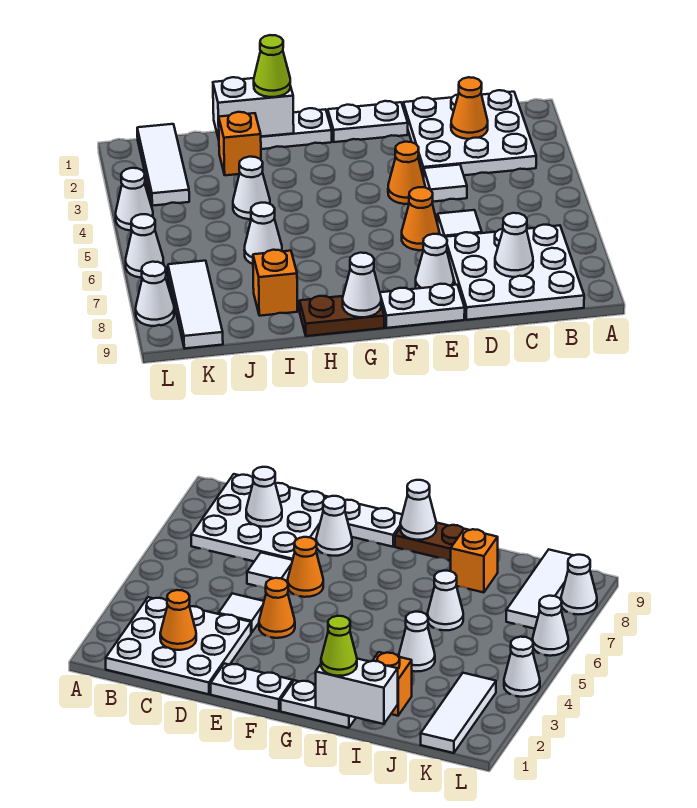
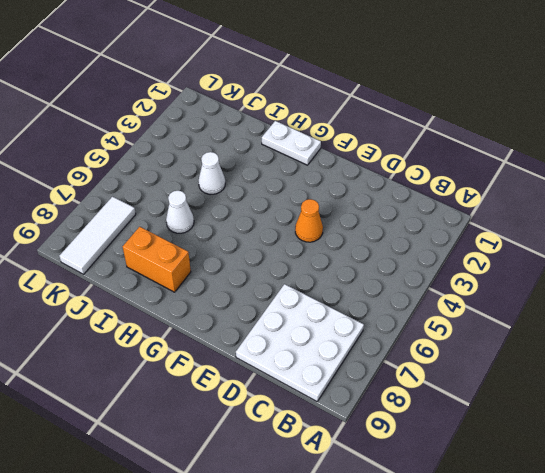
orange brick H8:I8 level 1 -> orange brick I8 level 1
none -> white plate B1:D3 level 1
none -> white tile D4 level 1
none -> white tile D6 level 1

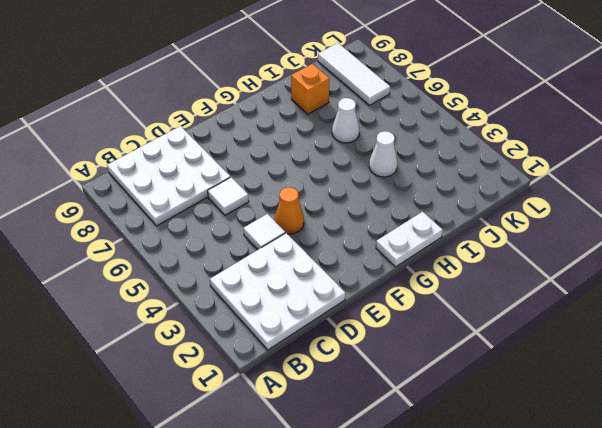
none -> white plate E1:F1 level 1
none -> orange cone E6 level 1
none -> white cone E8 level 1

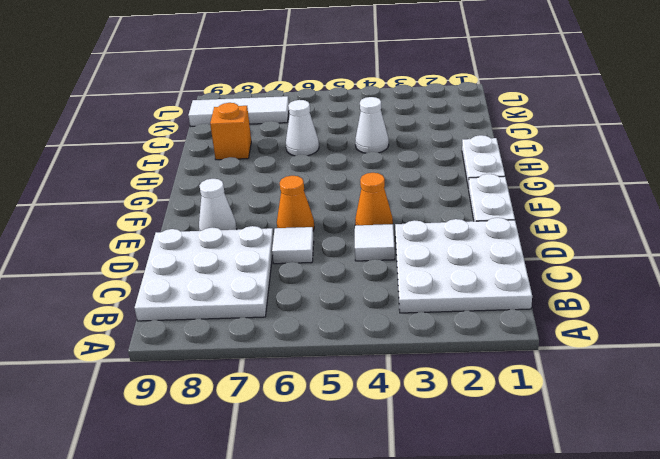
none -> white plate E9:F9 level 1
none -> brown plate G9:H9 level 1
none -> orange brick I2 level 1

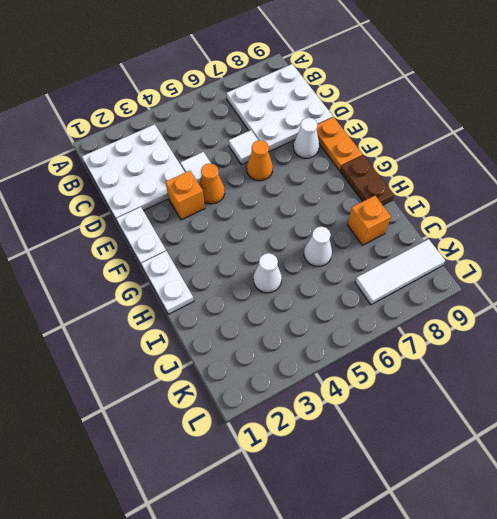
orange brick E3 level 1 -> orange brick I2 level 1
orange plate E9:F9 level 1 -> white plate E9:F9 level 1
none -> white tile K1:K3 level 1
none -> white cone L4 level 1
none -> white cone L6 level 1

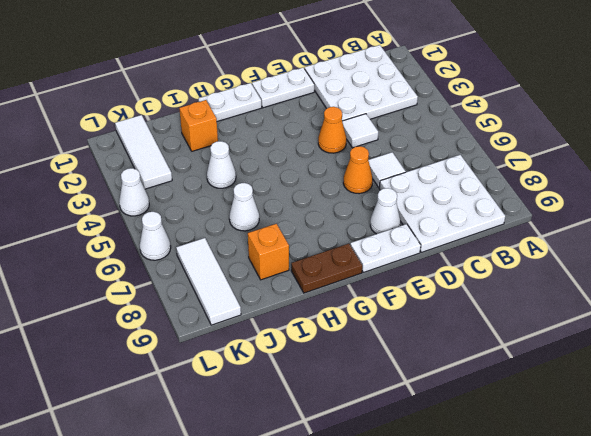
none -> white cone L8 level 1
none -> orange cone C2 level 2
none -> white cone C8 level 2

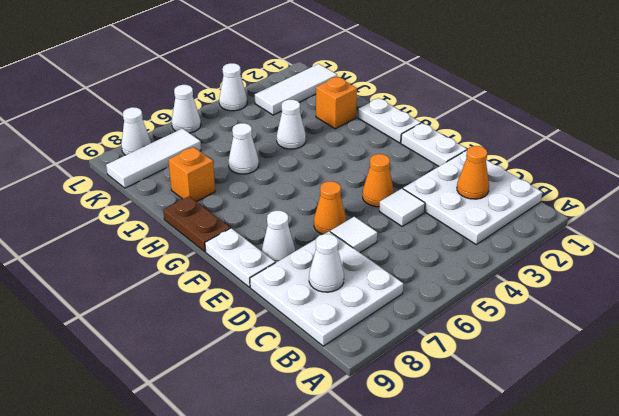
none -> white cone G9 level 2
none -> white brick H1:I1 level 2
none -> lime cone H1 level 3

